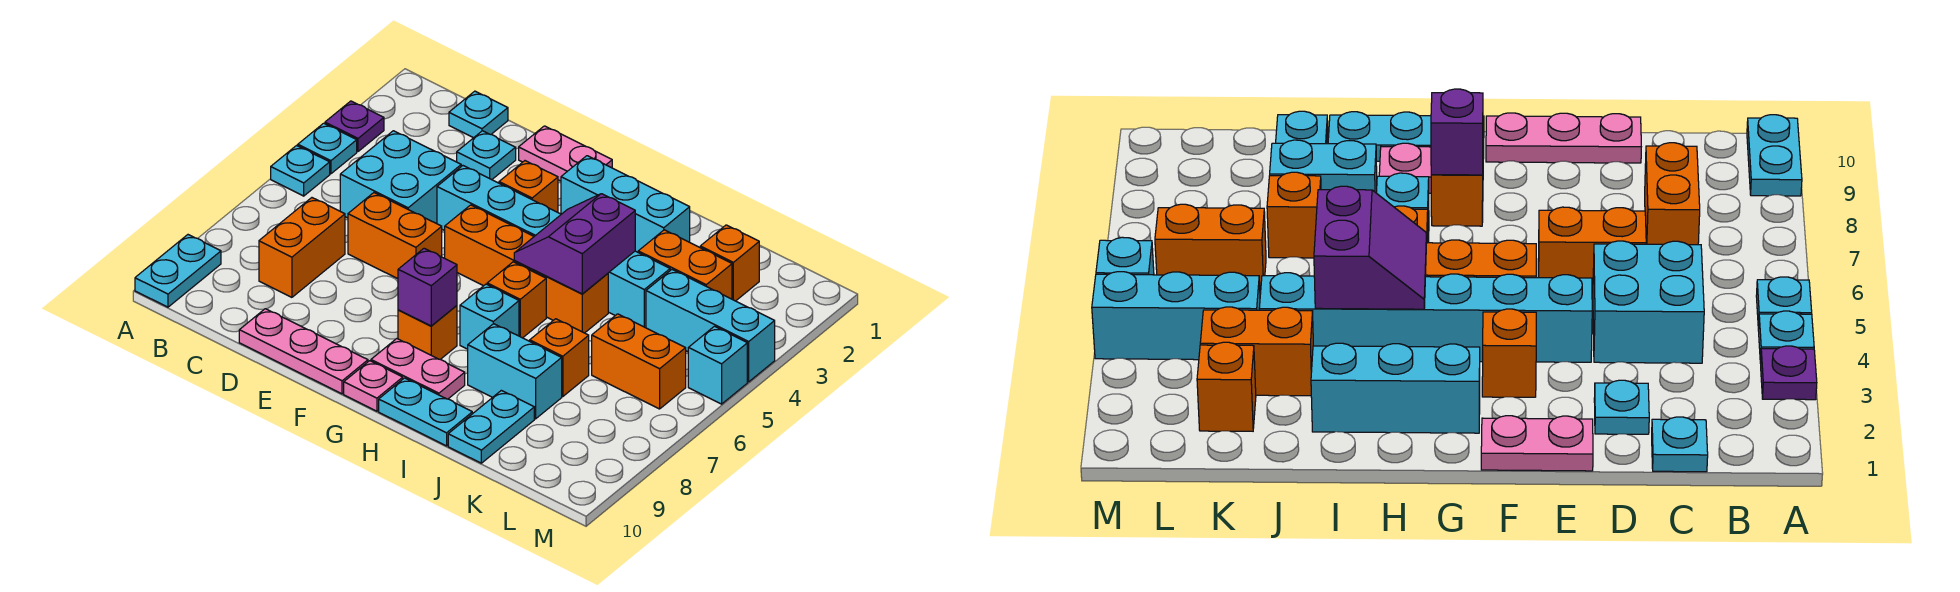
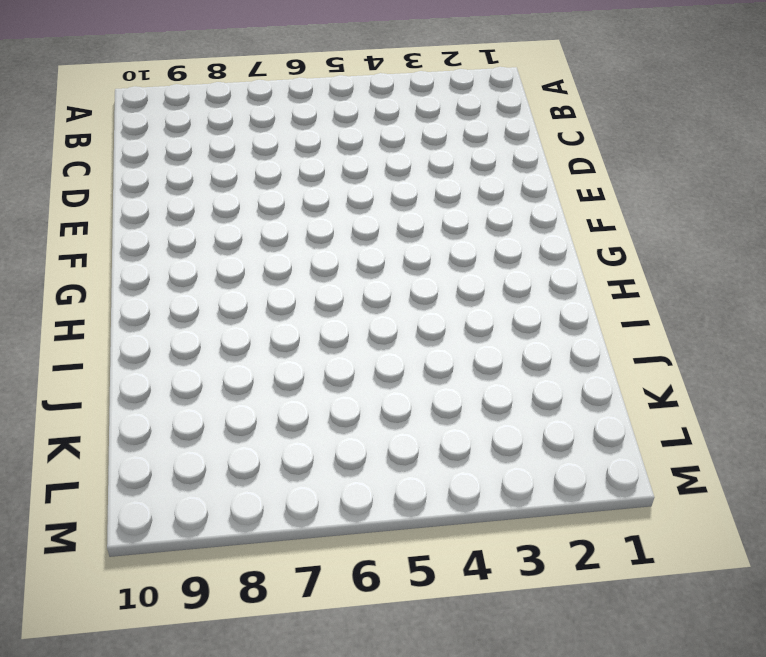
none -> purple plate A3 level 1
none -> cyan plate A4 level 1
none -> cyan plate A5 level 1
none -> cyan plate A9:A10 level 1

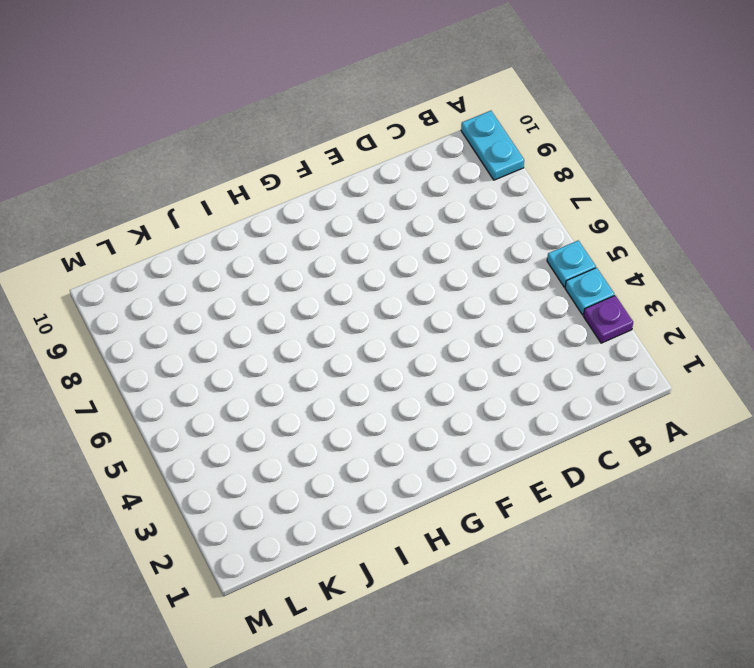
none -> cyan plate C1 level 1
none -> cyan brick C4:D5 level 1
none -> orange brick C7:C8 level 1
none -> cyan plate D2 level 1

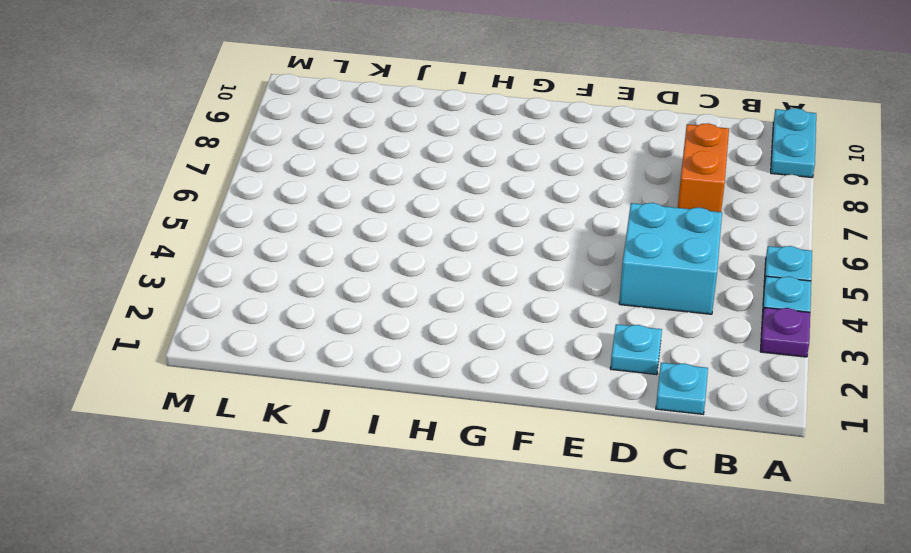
none -> orange brick D6:E6 level 1
none -> pink plate D10:F10 level 1
none -> pink plate E1:F1 level 1
none -> cyan brick E4:J4 level 1

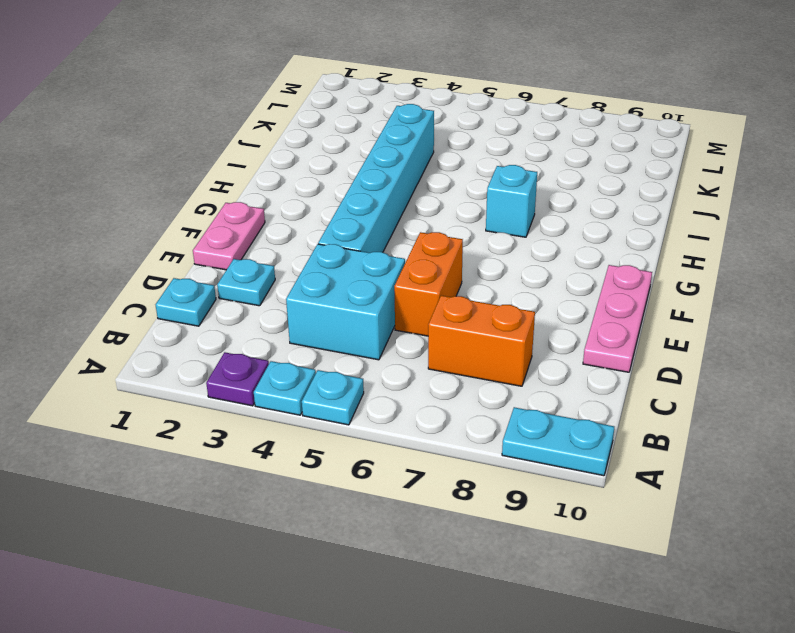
none -> orange brick F3 level 1
none -> orange brick F5:I5 level 1
none -> cyan brick G2:I2 level 1
none -> orange brick G8 level 1

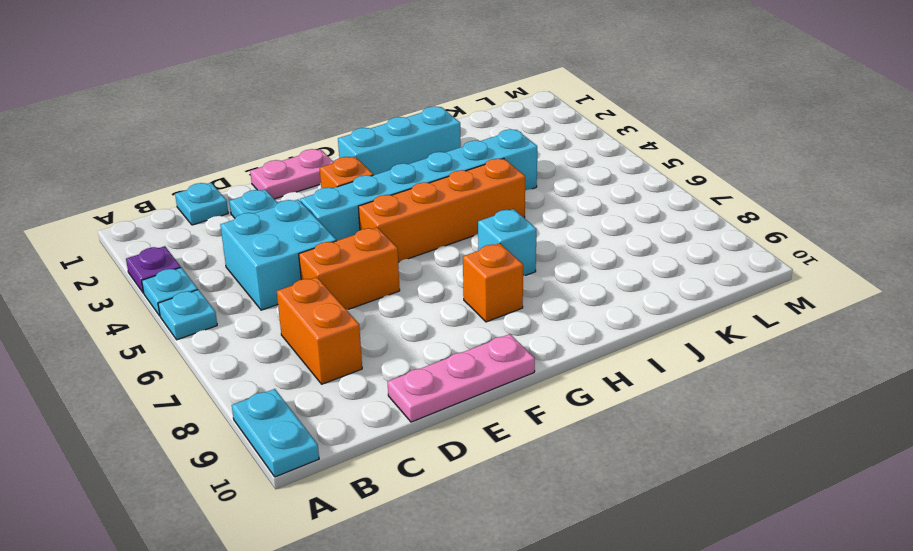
none -> pink plate G9:H9 level 1
none -> pink plate G10 level 1
none -> orange brick H6 level 1
none -> cyan plate H10:I10 level 1

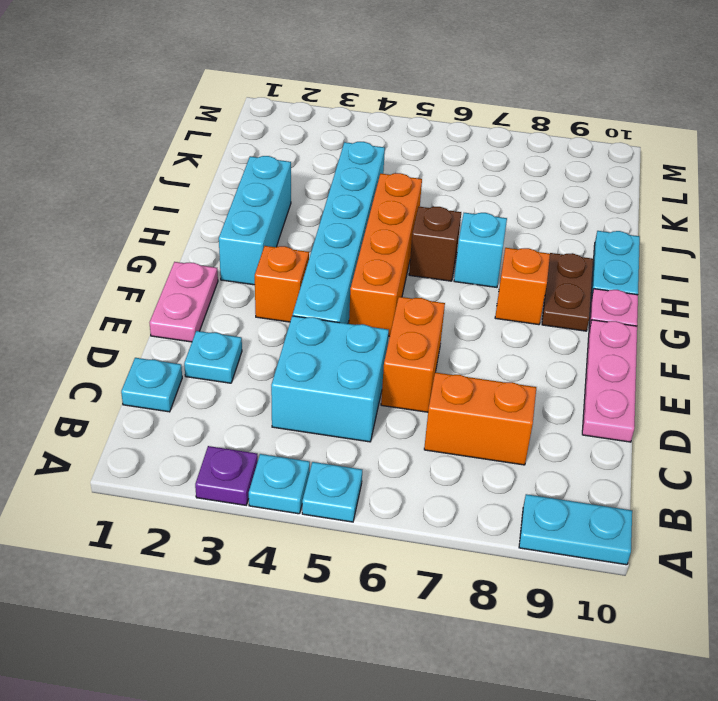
brown plate G9:H9 level 1 -> pink plate G9:H9 level 1
brown brick H6 level 1 -> orange brick H6 level 1
none -> cyan brick I8:J8 level 1
none -> orange brick J3:K3 level 1
none -> orange brick J7 level 1
none -> cyan plate J9:J10 level 1

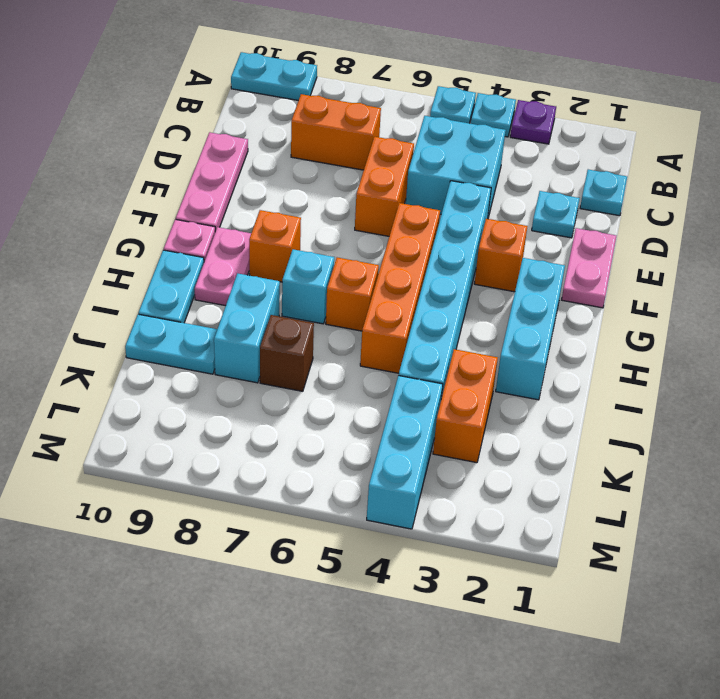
brown brick J7 level 1 -> orange brick J7 level 1
none -> orange brick K2 level 1
none -> orange brick K6:L6 level 1
none -> cyan brick M5 level 1
none -> purple brick G8 level 2

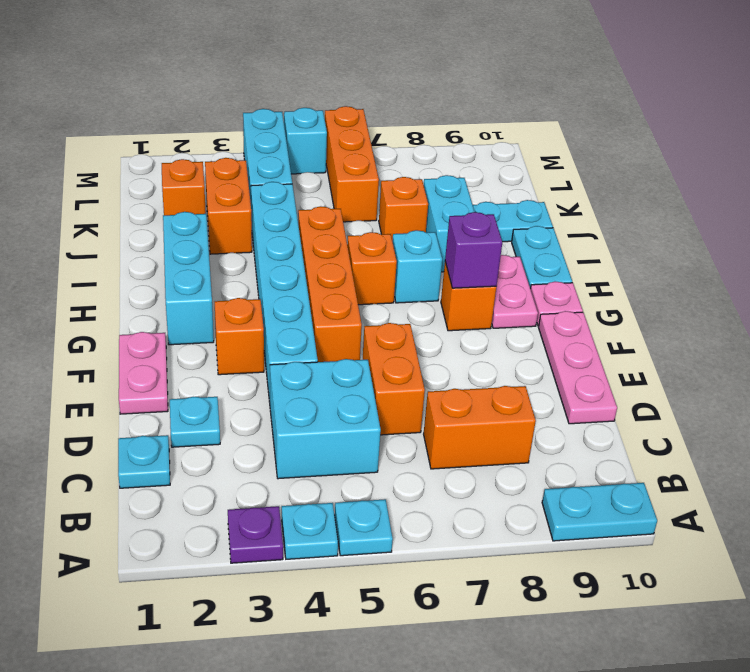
orange brick K6:M6 level 1 -> orange brick K6:L6 level 1
none -> purple slope H4:I5 level 2 top I

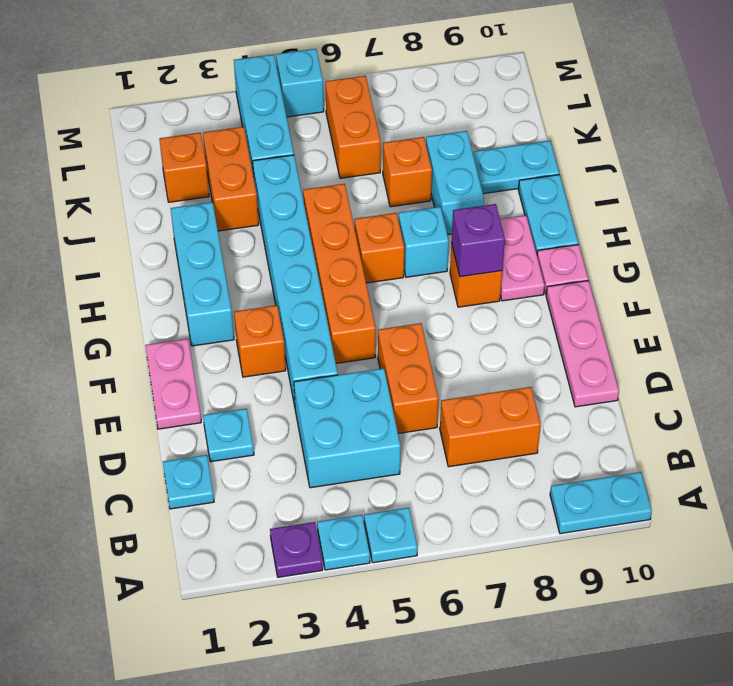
none -> purple slope H4:I5 level 2 top I

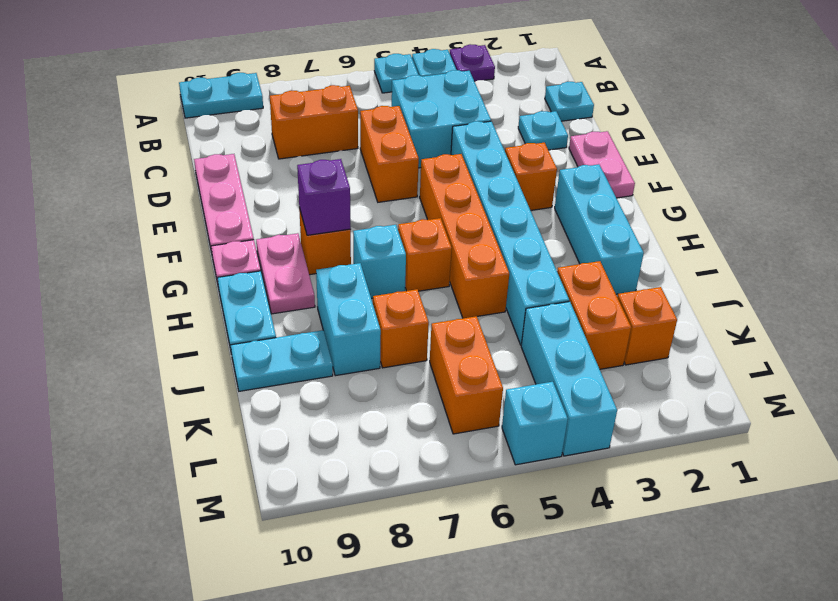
none -> purple slope H4:I5 level 2 top I

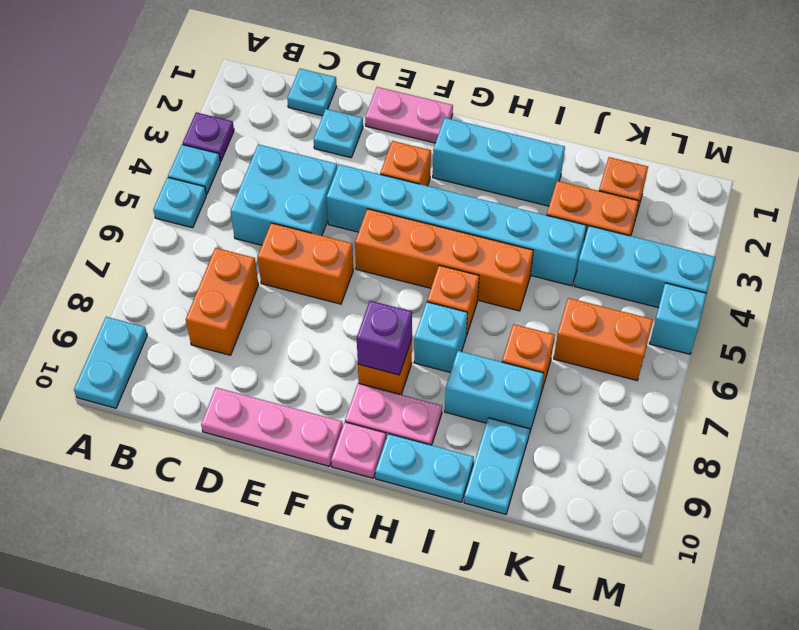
none -> purple slope H4:I5 level 2 top I

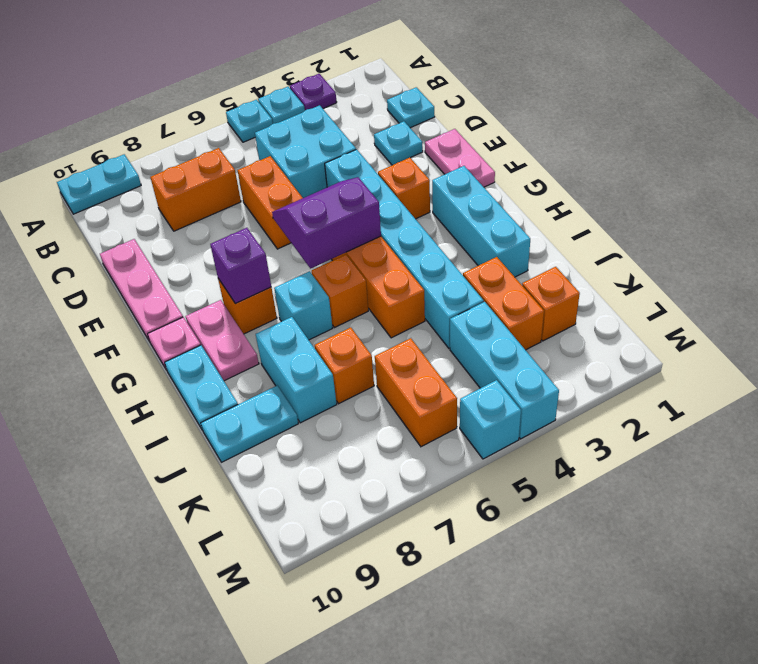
purple slope F5:G6 level 2 top G -> purple slope H4:I5 level 2 top I

